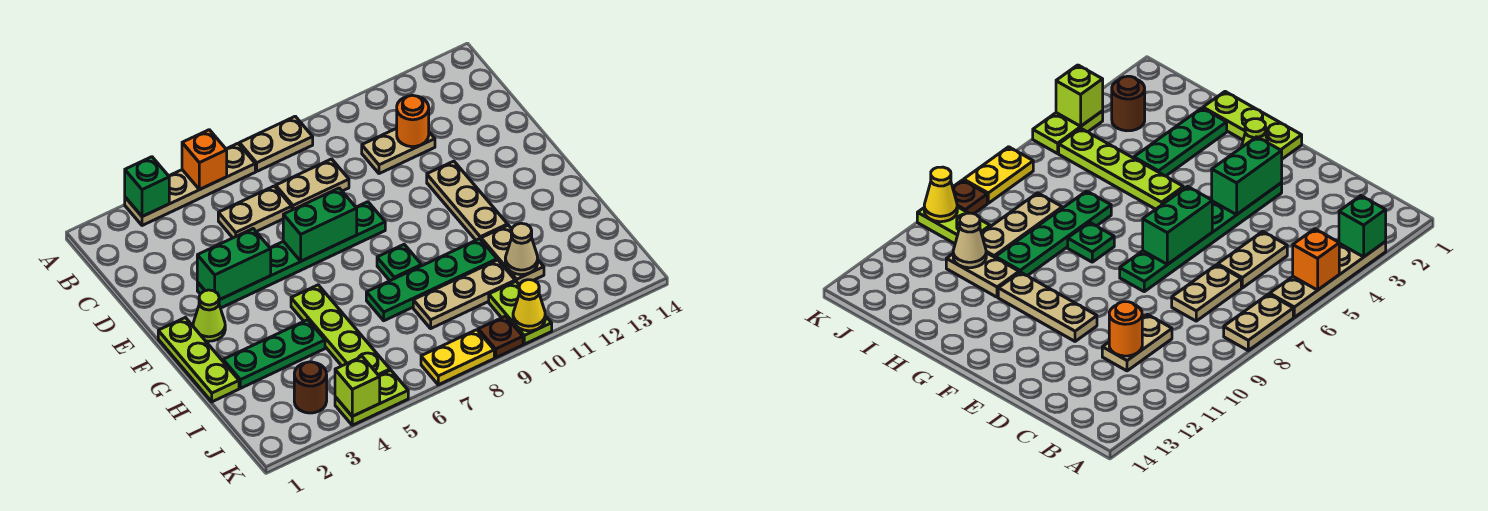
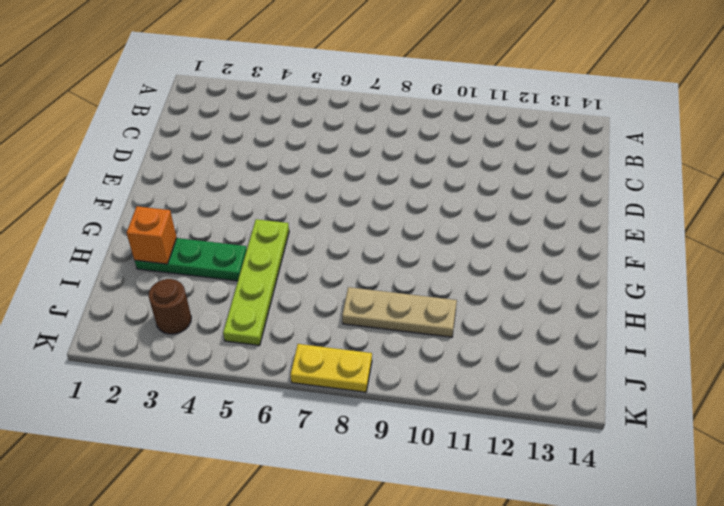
orange brick H2 level 2 -> orange brick A5 level 2
none -> tan plate A3:A6 level 1
none -> tan plate A7:A8 level 1
none -> tan plate C5:C6 level 1

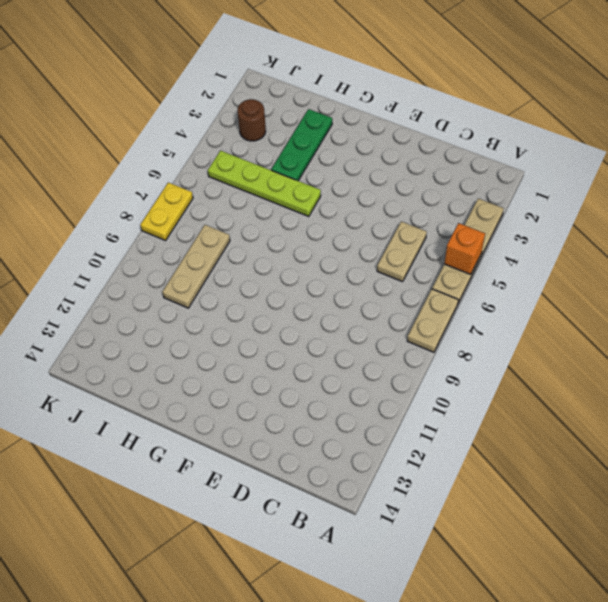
none -> tan plate C7:C8 level 1
none -> tan plate C10:C11 level 1
none -> green plate E3:E8 level 1

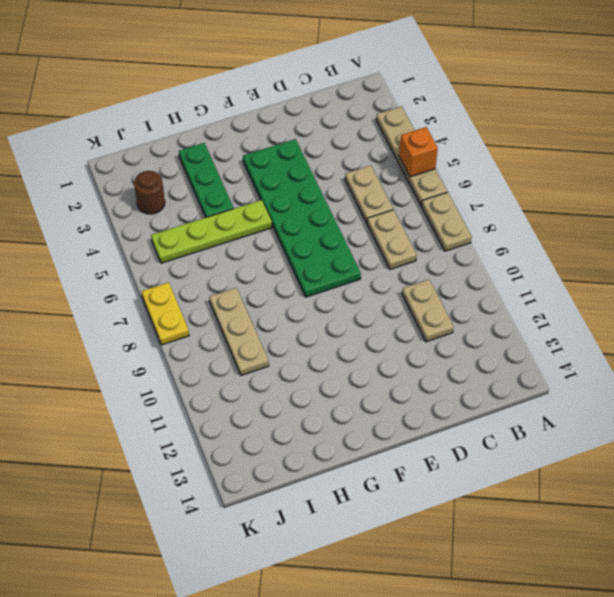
green plate E3:F8 level 1 -> green plate E3:E8 level 1
none -> tan plate E11:G11 level 1
none -> lime plate F1:H1 level 1
none -> lime cone F2 level 1

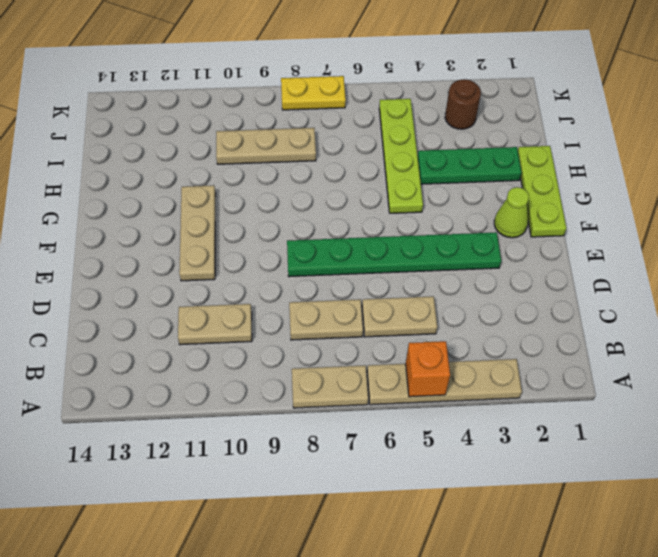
none -> green plate G8 level 1
none -> green plate H7:H10 level 1
none -> tan plate H11:I11 level 1

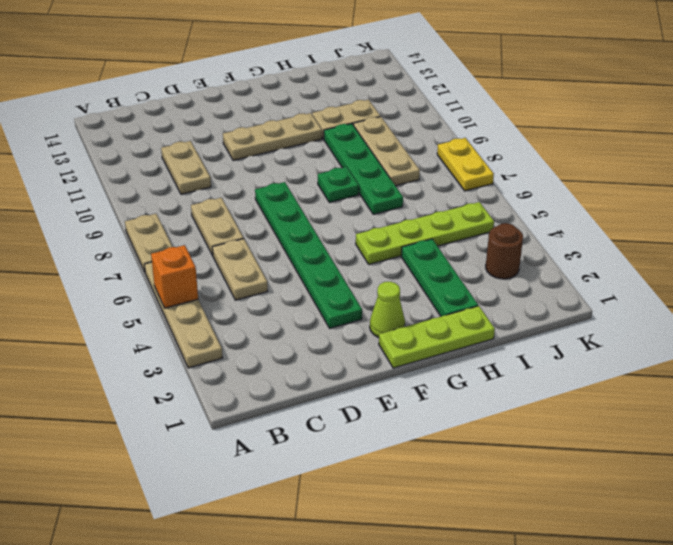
none -> lime plate J10:K10 level 1
none -> lime plate K4:K5 level 1
none -> brown plate K9 level 1

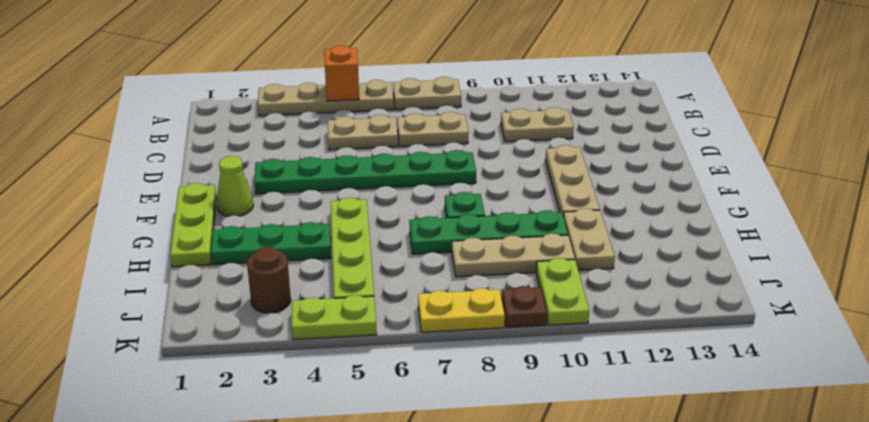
none -> green brick A3 level 2
none -> orange round brick C11 level 2
none -> green brick E3:E4 level 2

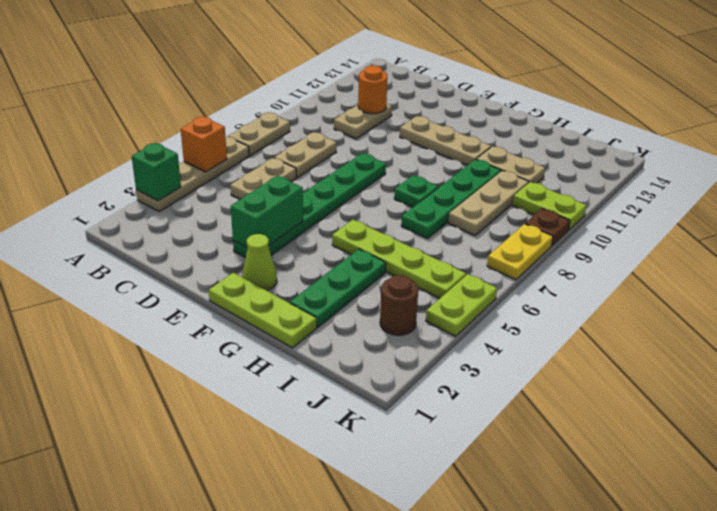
none -> green brick E6:E7 level 2
none -> tan cone I11 level 2
none -> lime brick K4 level 2

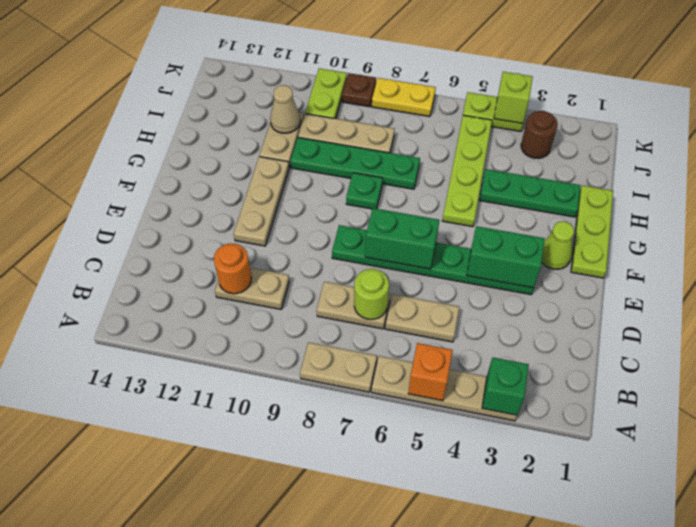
lime round brick C7 level 2 -> none
none -> yellow cone K10 level 2

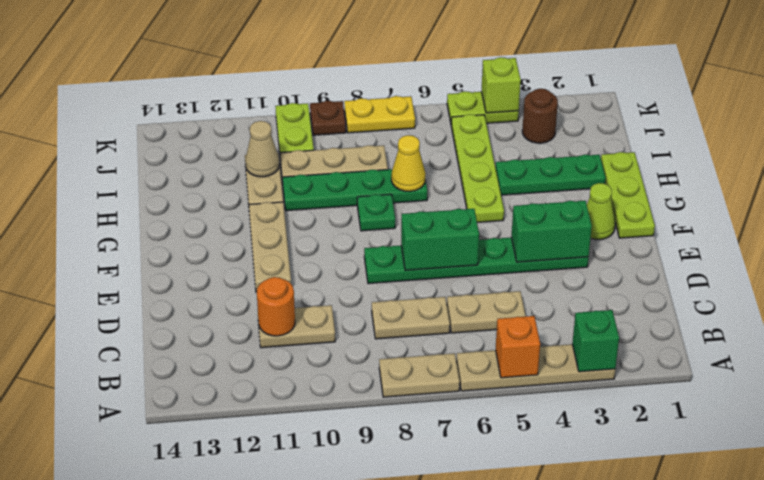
yellow cone H7 level 2 -> yellow cone K10 level 2

